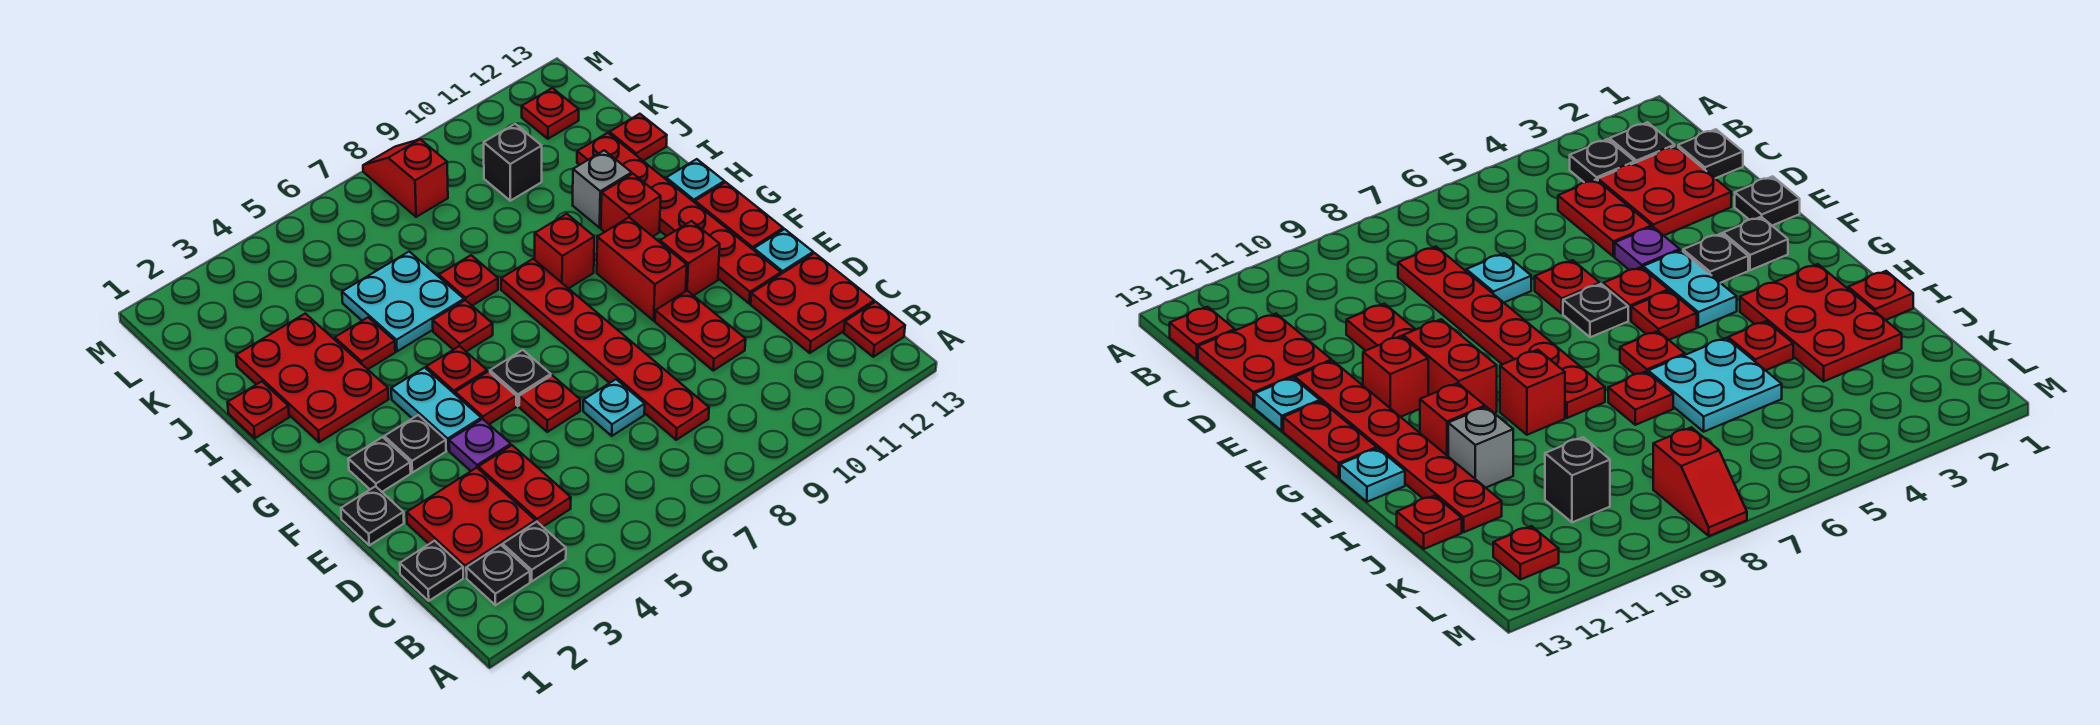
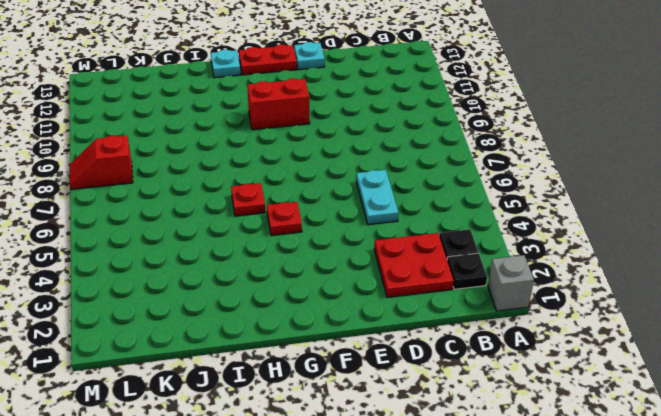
grey brick A1 level 1 -> grey brick I11 level 1
cyan plate D5:D6 level 1 -> cyan plate F4:G4 level 1
none -> red plate B13 level 1
none -> black plate C1 level 1
none -> red plate C4:D4 level 1
none -> red plate C8:H8 level 1

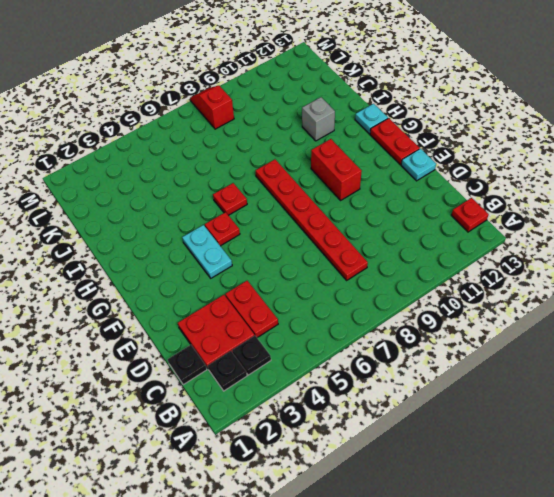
none -> red plate C12:D13 level 1
none -> cyan plate D7 level 1
none -> red plate D10:E10 level 1
none -> black plate E1 level 1

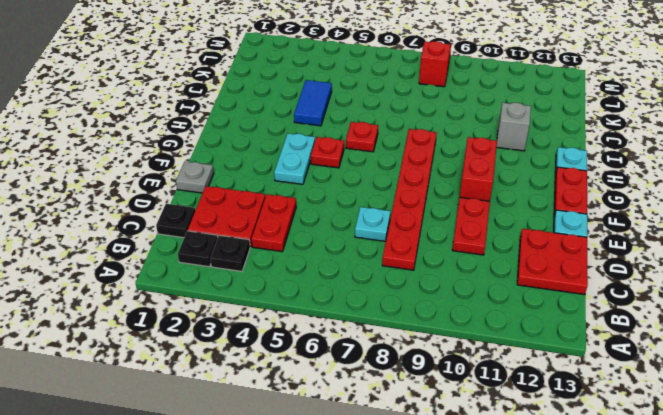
grey plate E1 level 1 -> black plate E1 level 1
blue tile I4:J4 level 1 -> red plate I4 level 1
none -> red plate B13 level 1
none -> purple plate E4 level 1
none -> red plate E6 level 1
none -> red plate E12:J12 level 1

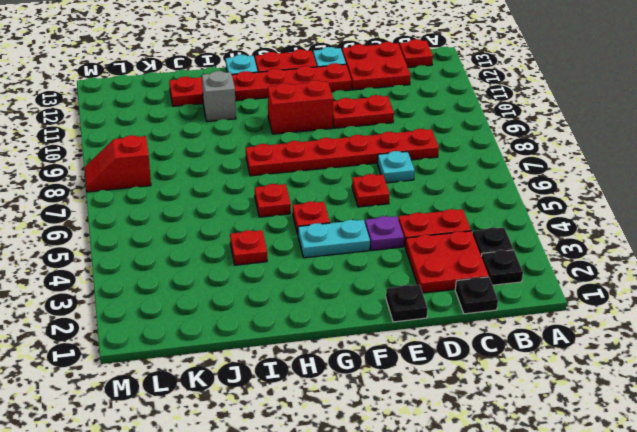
none -> black plate F2 level 1
none -> black plate F3 level 1
none -> red plate F5 level 1
none -> black plate F6 level 1

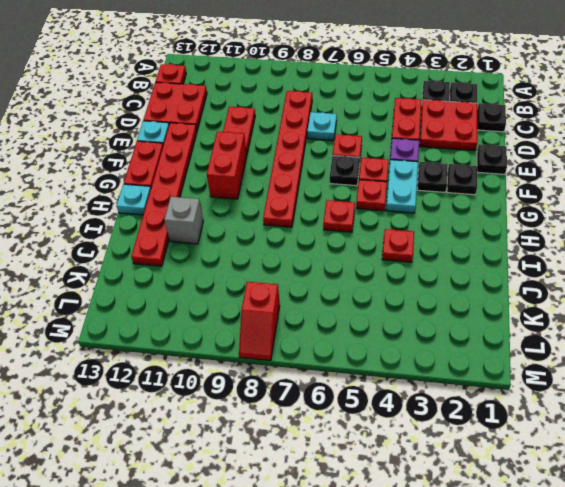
none -> red brick F11 level 1
none -> red plate H2:J3 level 1
none -> red brick H9 level 1
none -> red brick H11 level 1

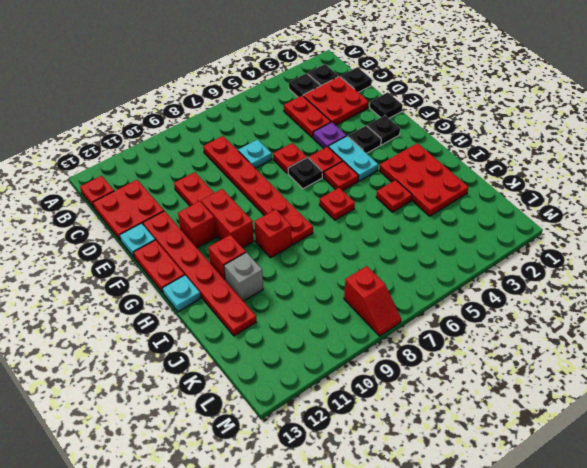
none -> red plate I1 level 1
none -> cyan plate I5:J6 level 1
none -> red plate I7 level 1
none -> red plate J13 level 1

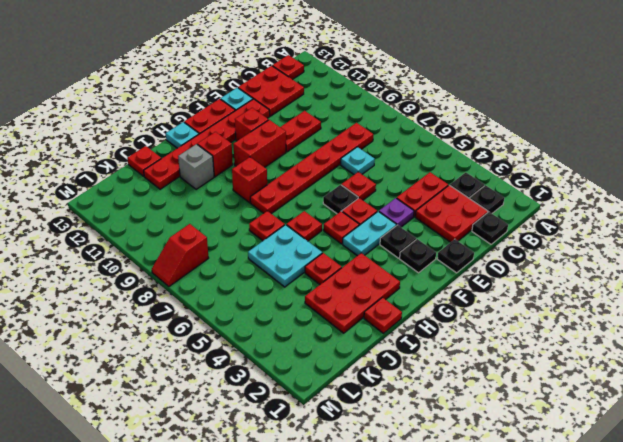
none -> black brick K10 level 1
none -> red plate L12 level 1

